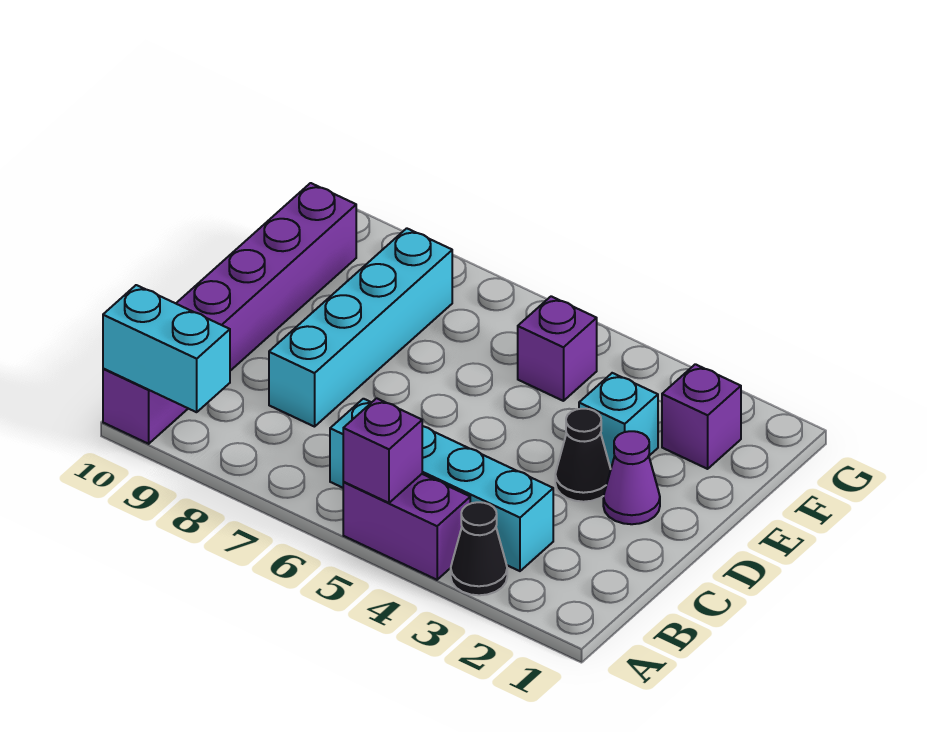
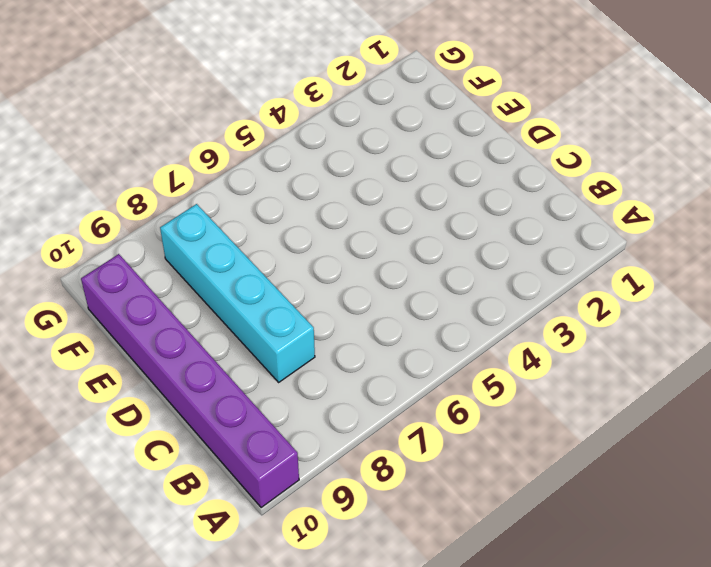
none -> black cone A3 level 1
none -> purple brick A4:A5 level 1
none -> cyan brick B3:B6 level 1

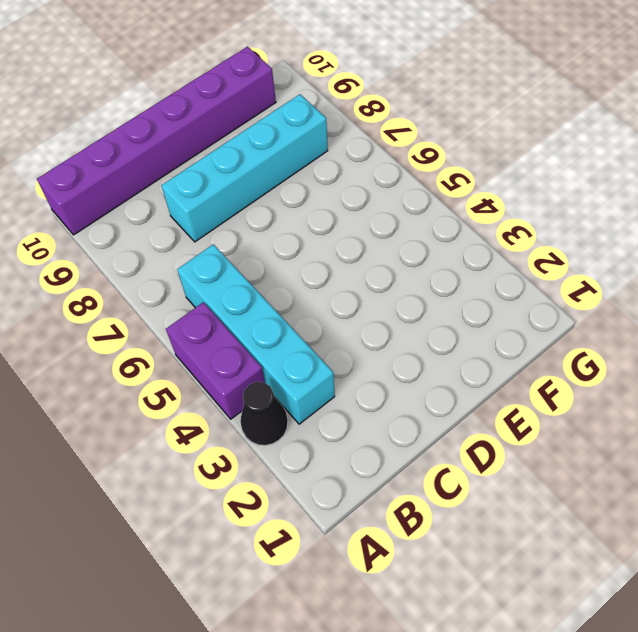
none -> purple cone D2 level 1
none -> black cone D3 level 1
none -> cyan brick E3 level 1

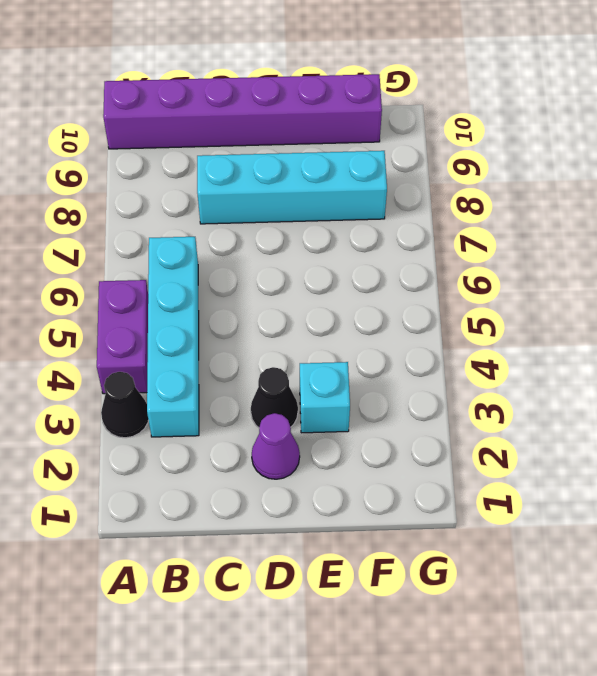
none -> purple brick F2 level 1
none -> purple brick F5 level 1
none -> purple brick A5 level 2

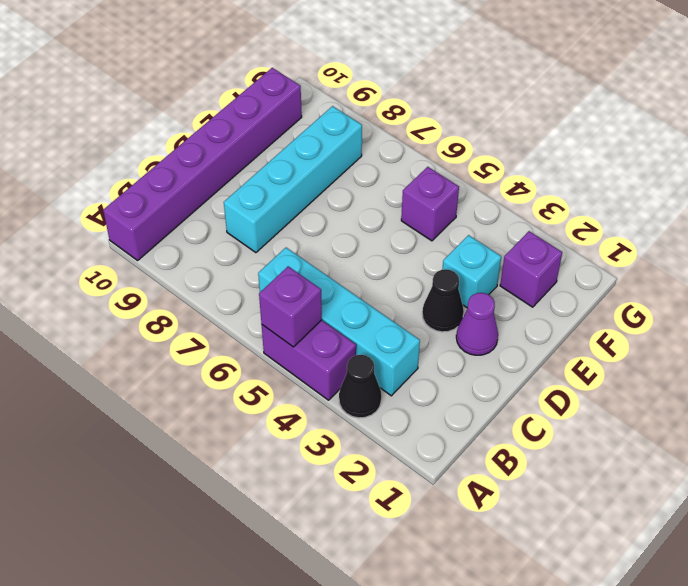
none -> cyan brick A9:A10 level 2

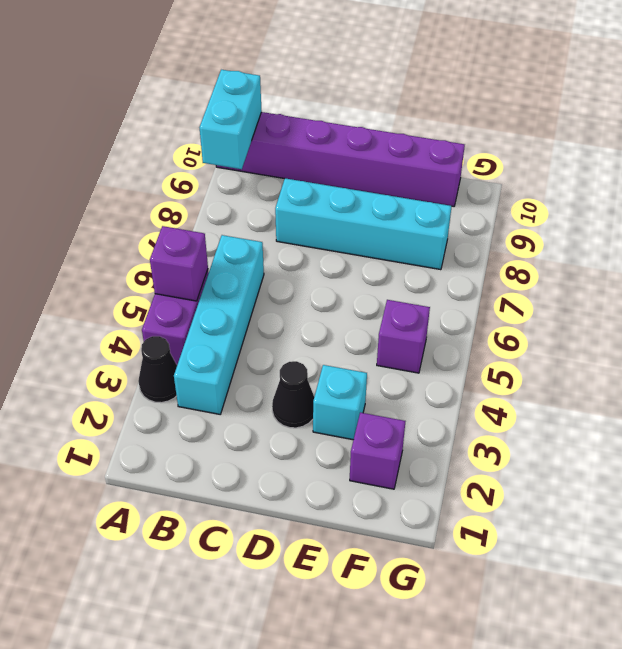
none -> purple cone D2 level 1

